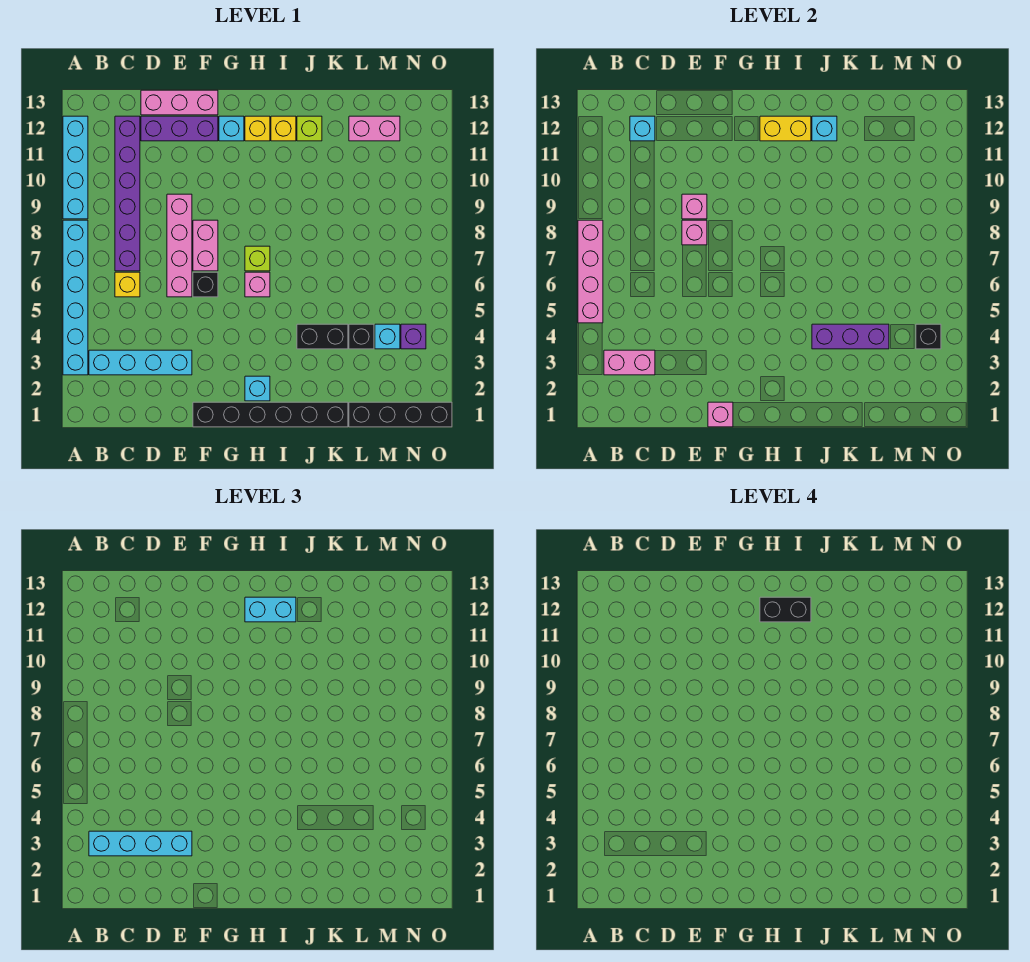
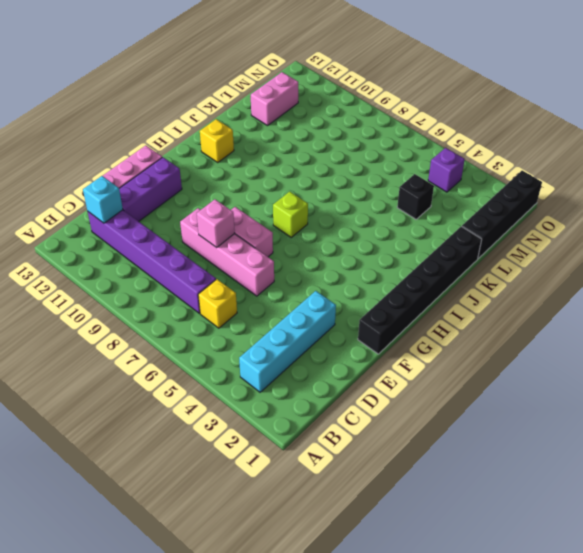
none -> cyan brick A3:A8 level 1
none -> cyan brick A9:A12 level 1
none -> black brick F6 level 1
none -> cyan brick G12 level 1

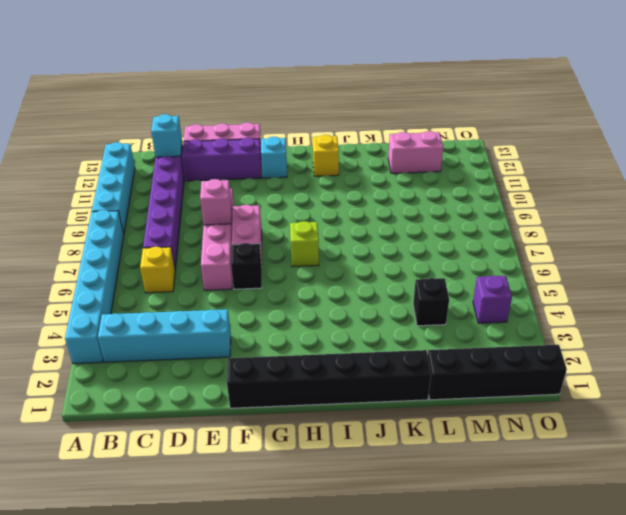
none -> cyan brick H2 level 1
none -> pink brick H6 level 1
none -> yellow brick H12 level 1
none -> black brick J4:K4 level 1

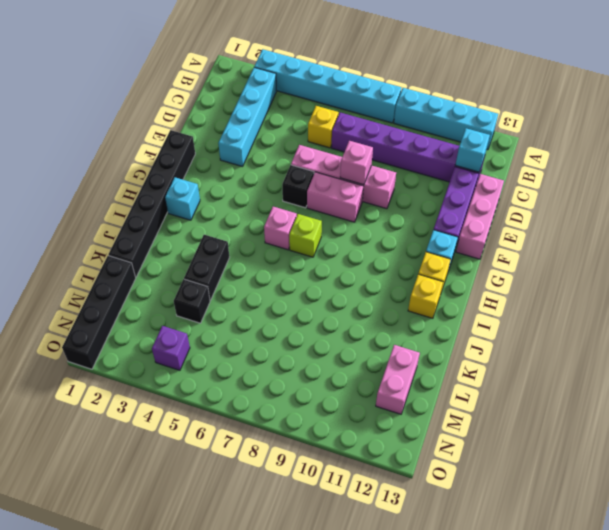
none -> lime brick J12 level 1
none -> cyan brick M4 level 1
none -> pink brick A5:A8 level 2
none -> pink brick B3:C3 level 2

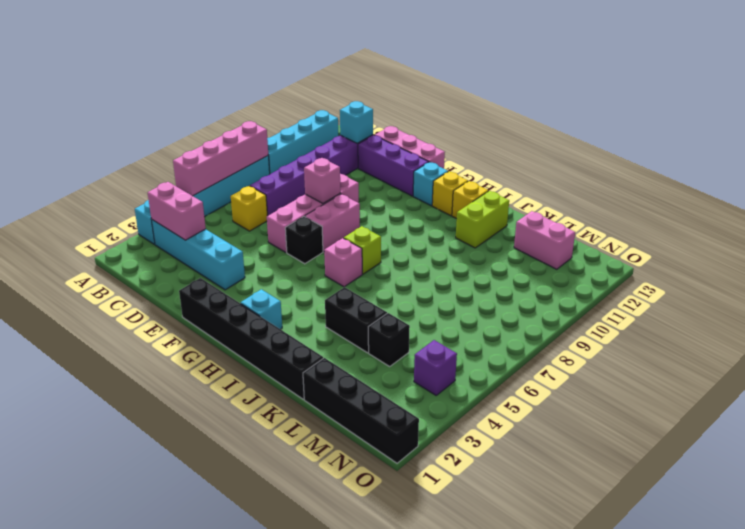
lime brick J11:J12 level 1 -> lime brick J12 level 1
none -> cyan brick M4 level 1
none -> pink brick E9 level 2
none -> pink brick F1 level 2
none -> yellow brick H12:I12 level 2

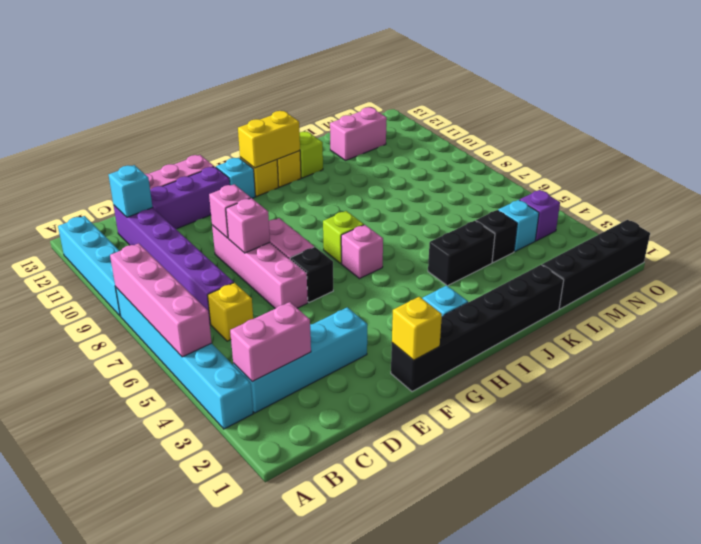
yellow brick F1 level 2 -> pink brick F1 level 2
none -> purple brick J4:L4 level 2
none -> cyan brick J12 level 2
none -> black brick N4 level 2
none -> cyan brick B3:E3 level 3

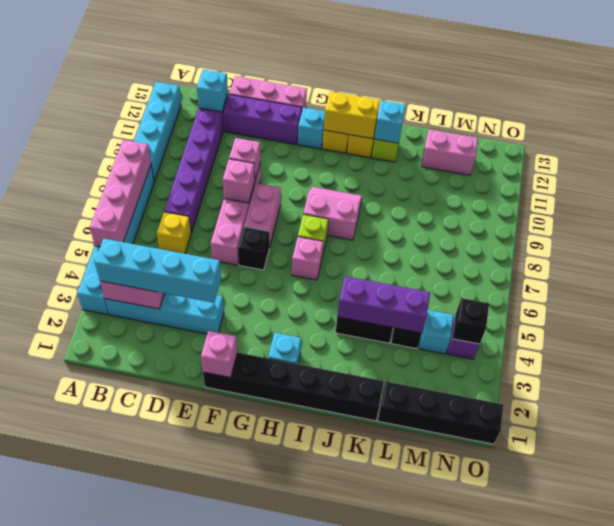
pink slope H8:I9 level 1 top 8 -> none
none -> cyan brick H12:I12 level 3
none -> black brick H12:I12 level 4

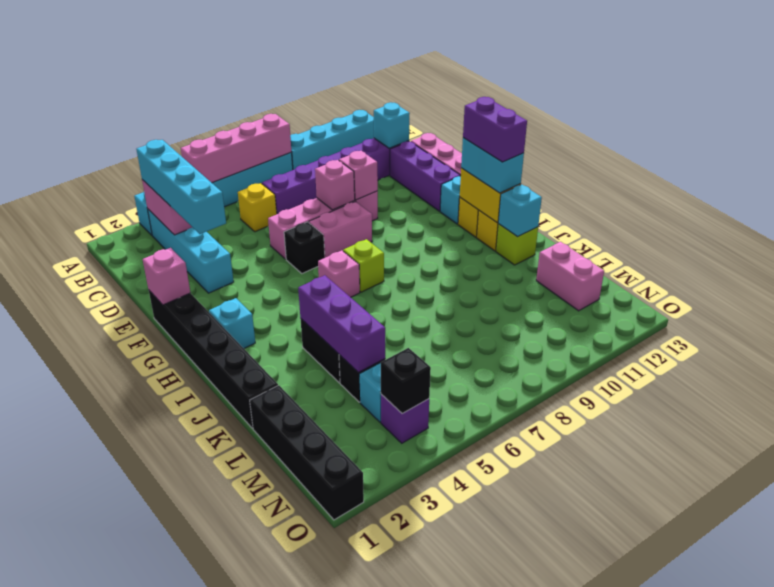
purple brick H12:I12 level 4 -> black brick H12:I12 level 4

